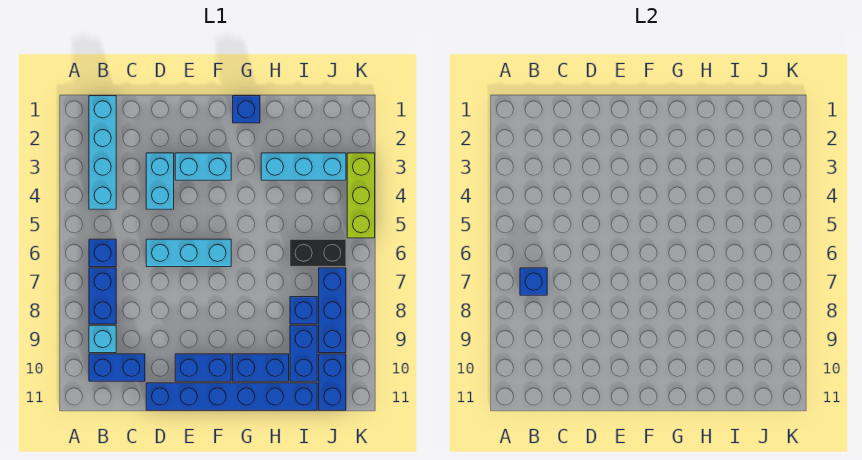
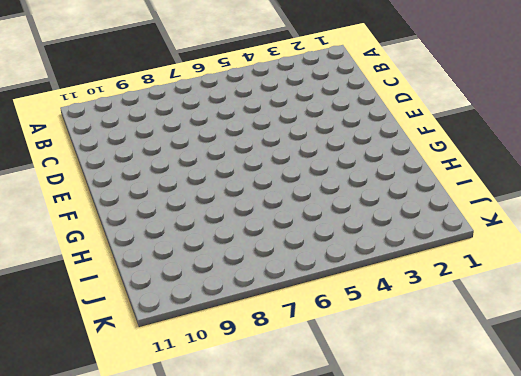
none -> cyan brick B1:B4 level 1
none -> blue brick B6 level 1
none -> blue brick B7:B8 level 1

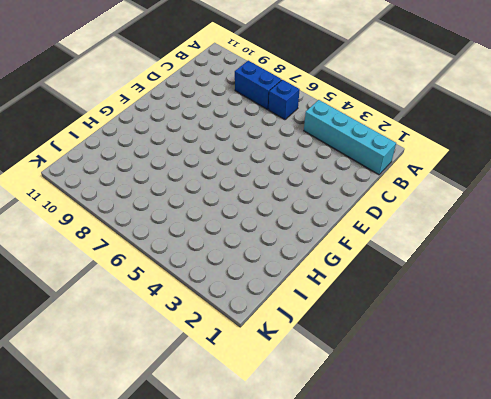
none -> cyan brick B9 level 1
none -> blue brick B10:C10 level 1
none -> cyan brick D3:D4 level 1

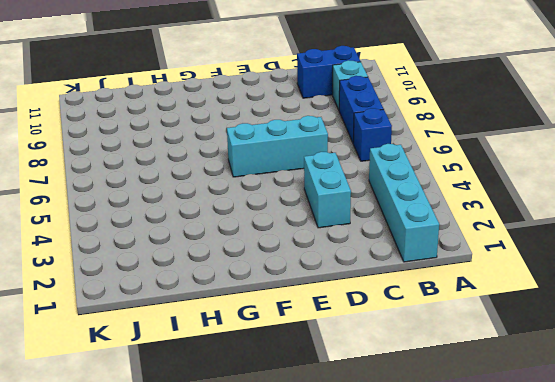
none -> blue brick D11:I11 level 1
none -> cyan brick E3:F3 level 1
none -> blue brick E10:F10 level 1

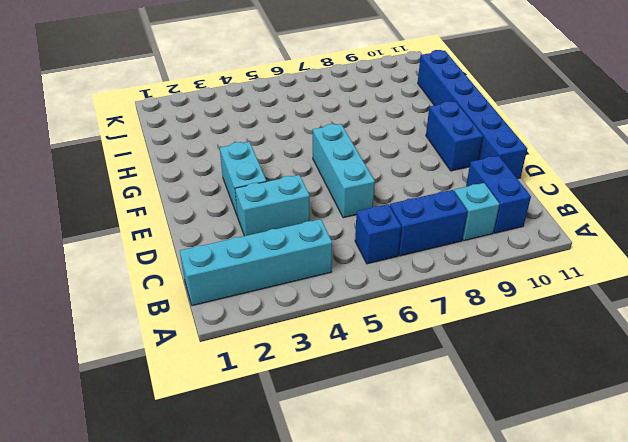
none -> blue brick G1 level 1
none -> blue brick G10:H10 level 1
none -> cyan brick H3:J3 level 1

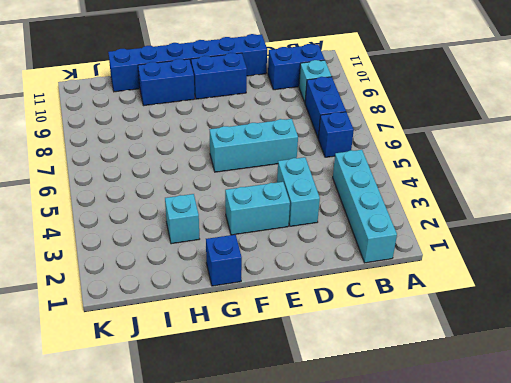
cyan brick H3 level 1 -> cyan brick H3:J3 level 1
none -> black brick I6:J6 level 1
none -> blue brick I8 level 1
none -> blue brick I9:I10 level 1

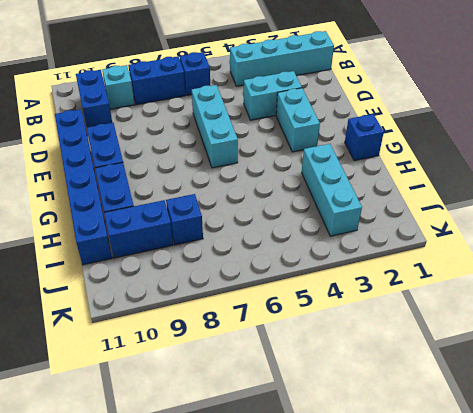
none -> black brick I6:J6 level 1
none -> blue brick J7:J9 level 1
none -> blue brick J10:J11 level 1

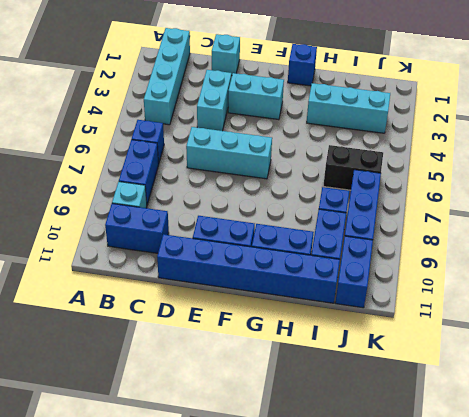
cyan brick D1 level 1 -> none
none -> lime brick K3:K5 level 1
none -> blue brick B7 level 2

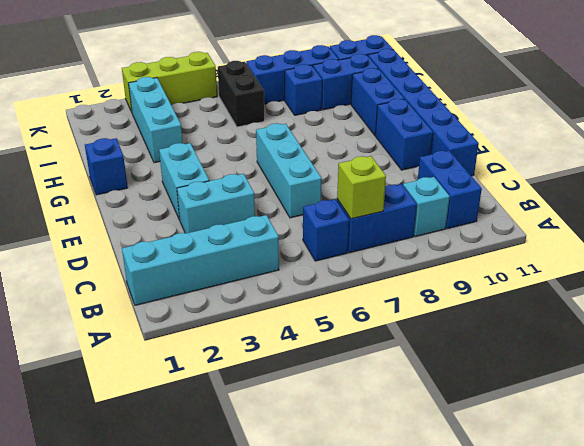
lime brick B7 level 2 -> blue brick B7 level 2

